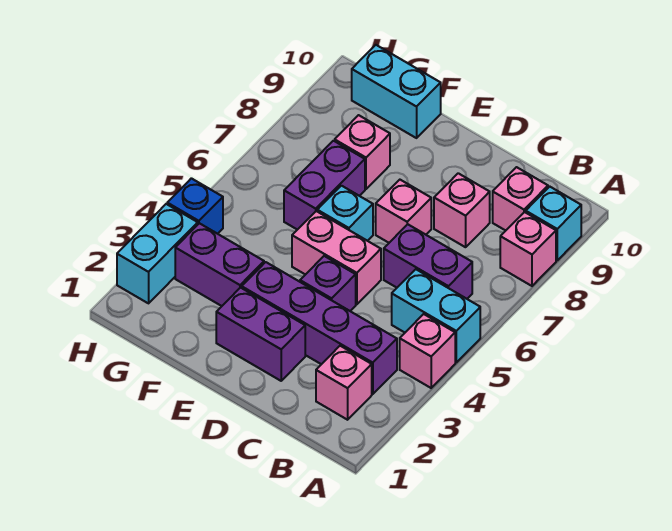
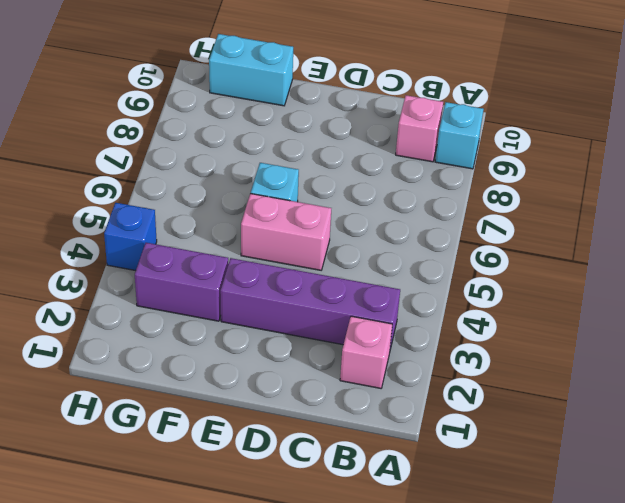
none -> pink brick A4 level 1
none -> cyan brick A5:B5 level 1
none -> pink brick A8 level 1

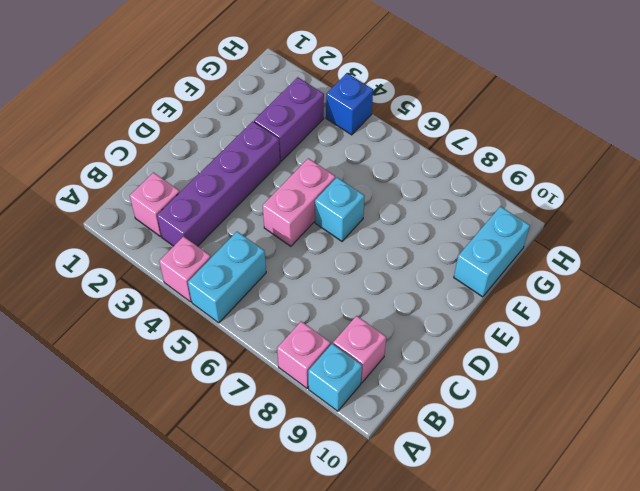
none -> purple brick B6:C6 level 1
none -> pink brick C8 level 1
none -> purple brick D2:E2 level 1

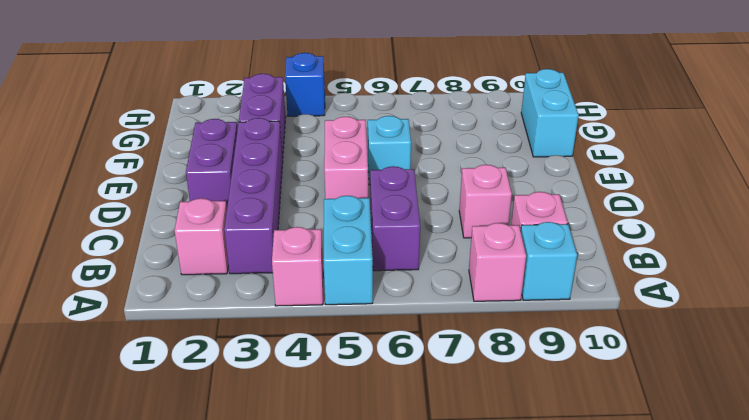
none -> purple brick D4 level 1
none -> pink brick D7 level 1
none -> purple brick F6:F7 level 1

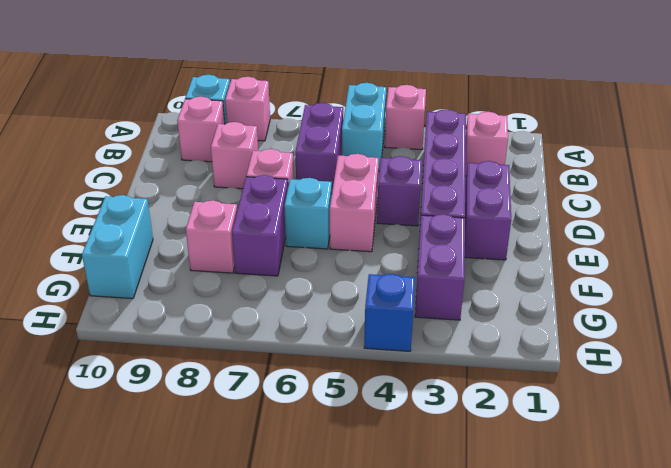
purple brick E7:F7 level 1 -> purple brick F6:F7 level 1
none -> cyan brick H2:H3 level 1

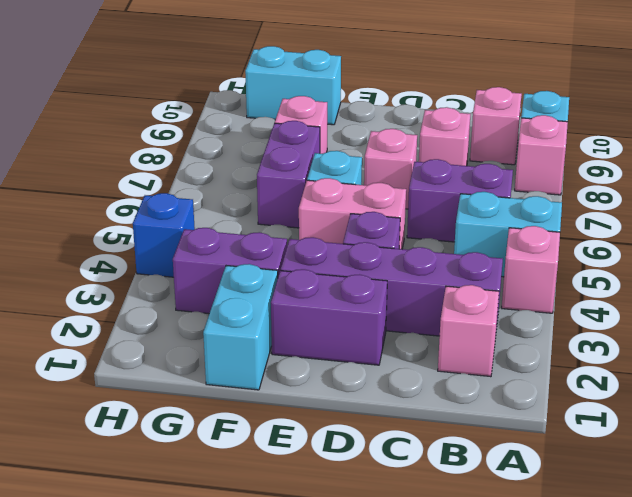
cyan brick F1:F2 level 1 -> cyan brick H2:H3 level 1

